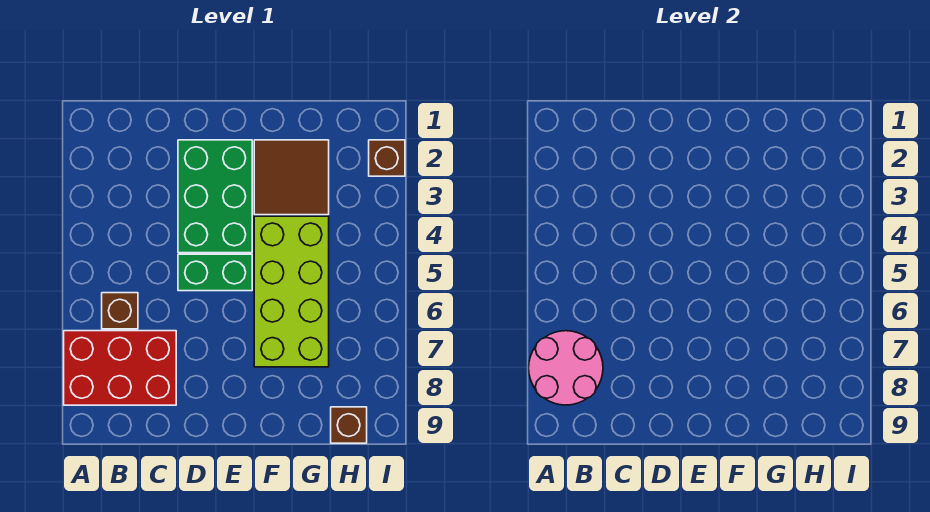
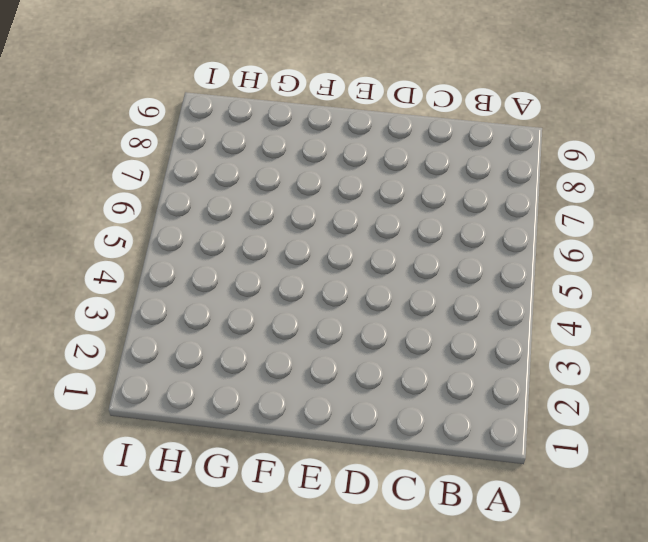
none -> red brick A7:C8 level 1
none -> brown brick B6 level 1

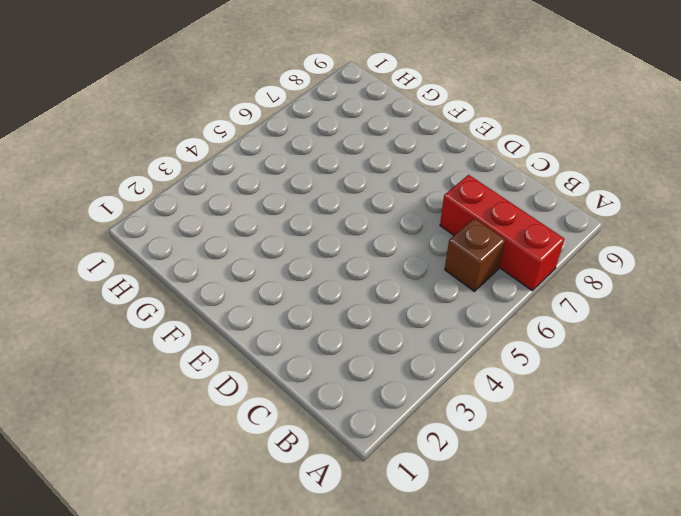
red brick A7:C7 level 1 -> red brick A7:C8 level 1
none -> green brick D2:E4 level 1
none -> green brick D5:E5 level 1

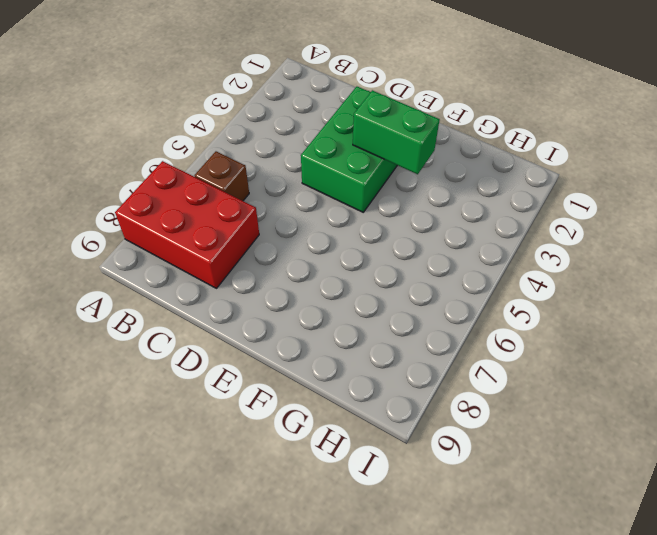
green brick E3:F3 level 2 -> green brick D5:E5 level 1
none -> brown tile F2:G3 level 1
none -> lime brick F4:G7 level 1

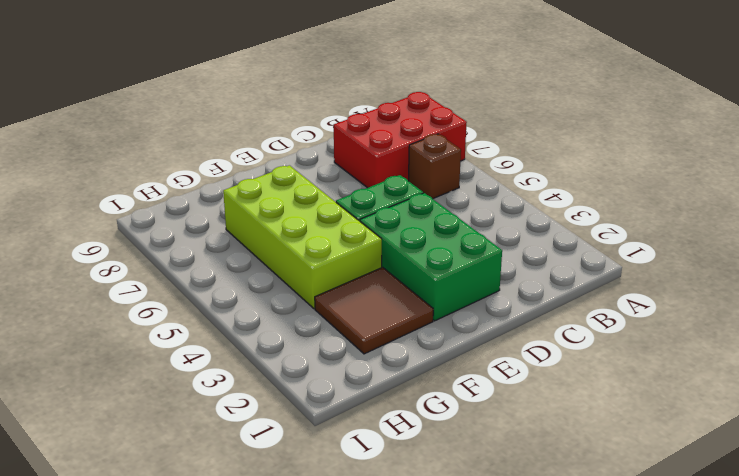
none -> brown brick H9 level 1
none -> brown brick I2 level 1

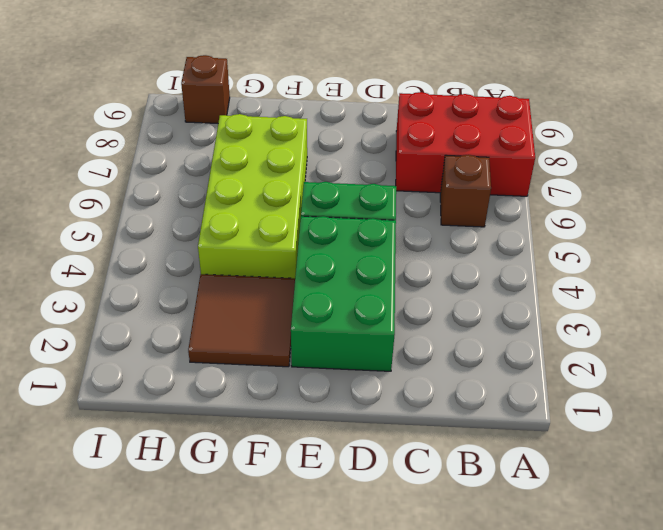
none -> brown brick I2 level 1
none -> pink round brick A7:B8 level 2

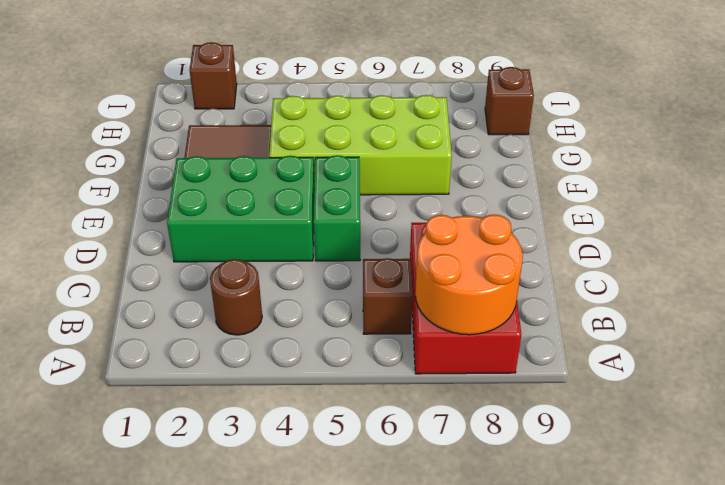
orange round brick A7:B8 level 2 -> pink round brick A7:B8 level 2
brown round brick B3 level 1 -> none

